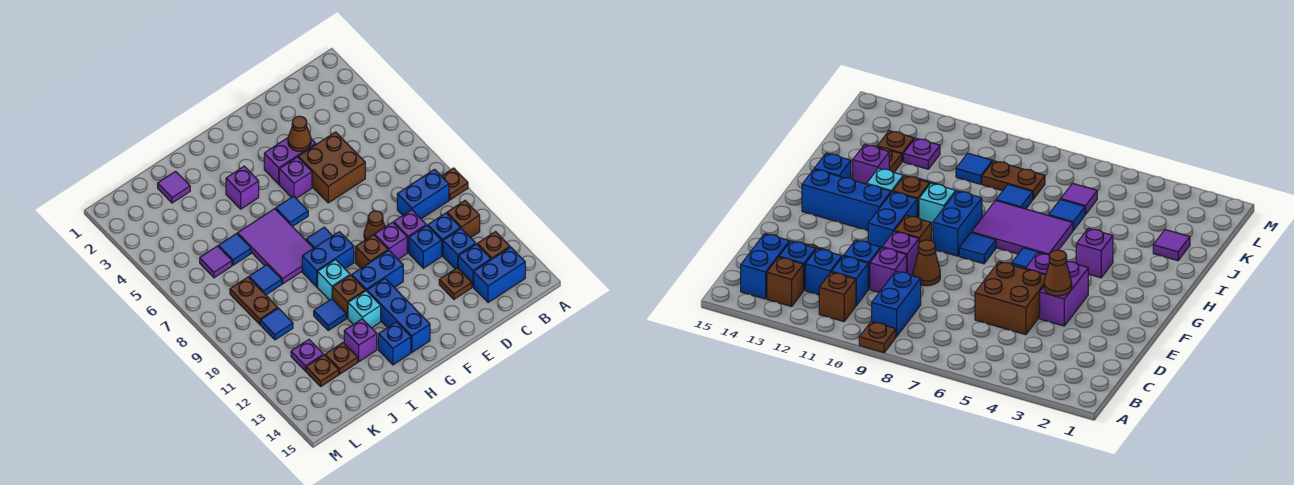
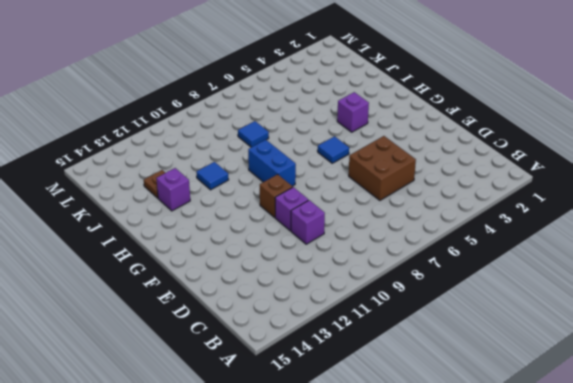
none -> brown plate A9 level 1
none -> blue brick B9:C9 level 1
none -> brown brick B11 level 1
none -> brown brick B13 level 1

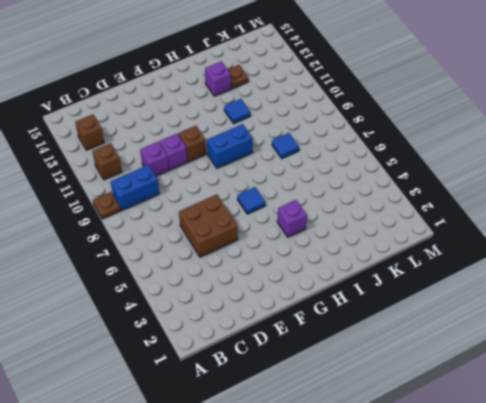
none -> blue brick B14:C14 level 1
none -> blue brick C11 level 1
none -> blue brick C12 level 1
none -> blue brick C13 level 1

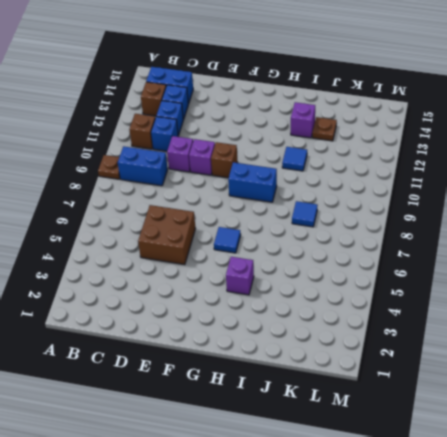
none -> blue brick D11 level 1
none -> brown plate D13 level 1
none -> purple brick E4:F4 level 1
none -> brown cone E9 level 1

